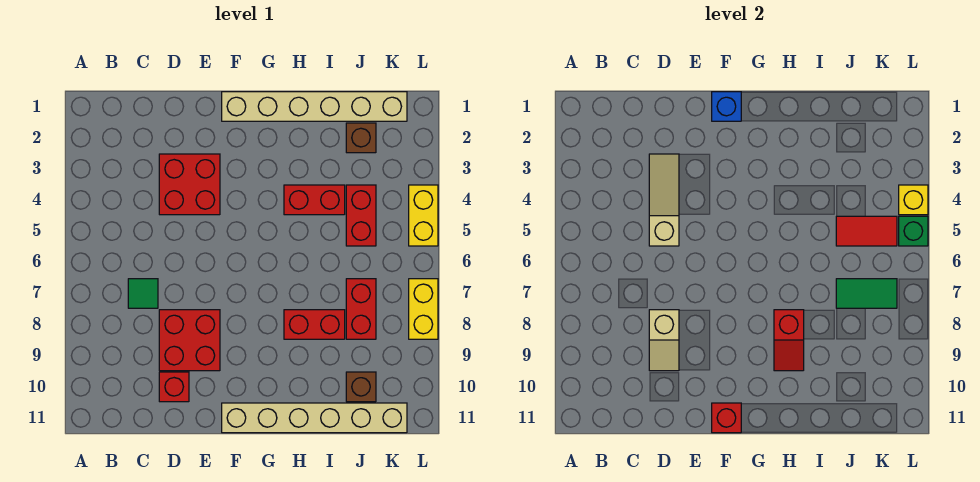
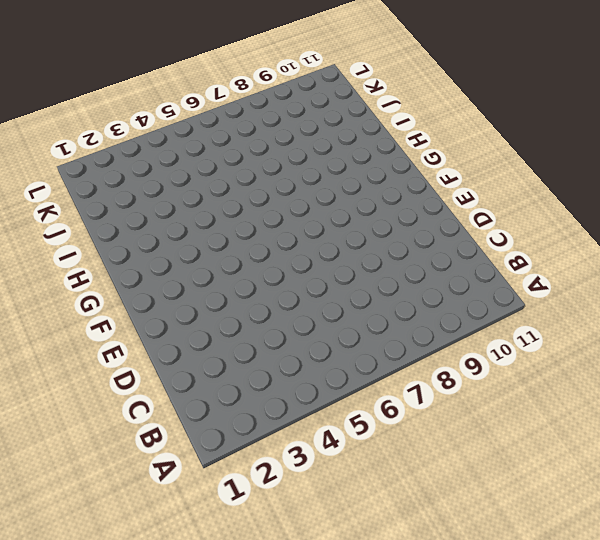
none -> green tile C7 level 1
none -> red brick D3:E4 level 1
none -> red brick D8:E9 level 1

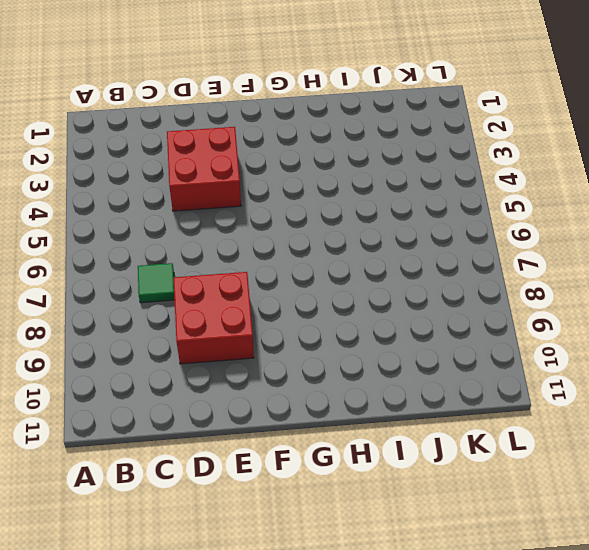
none -> red brick D10 level 1
none -> tan brick F1:K1 level 1
none -> tan brick F11:K11 level 1

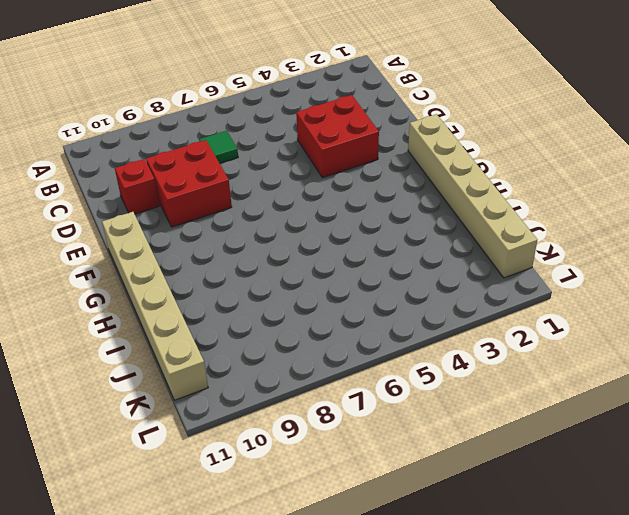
none -> red brick H4:I4 level 1
none -> red brick H8:I8 level 1
none -> brown brick J2 level 1

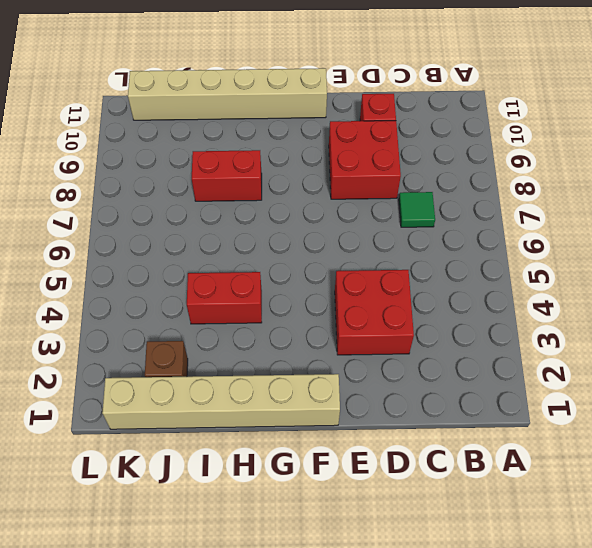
none -> red brick J4:J5 level 1
none -> red brick J7:J8 level 1
none -> brown brick J10 level 1

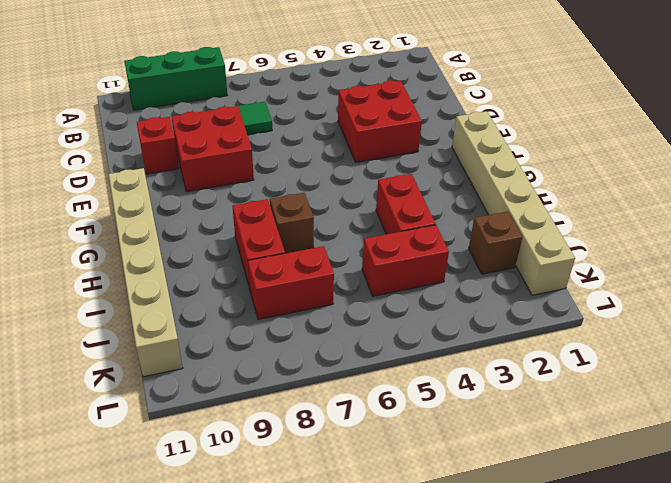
green brick A8:A10 level 1 -> none
brown brick H7 level 1 -> brown brick J10 level 1
none -> yellow brick L4:L5 level 1
none -> yellow brick L7:L8 level 1
none -> tan slope D3:D5 level 2 top 5

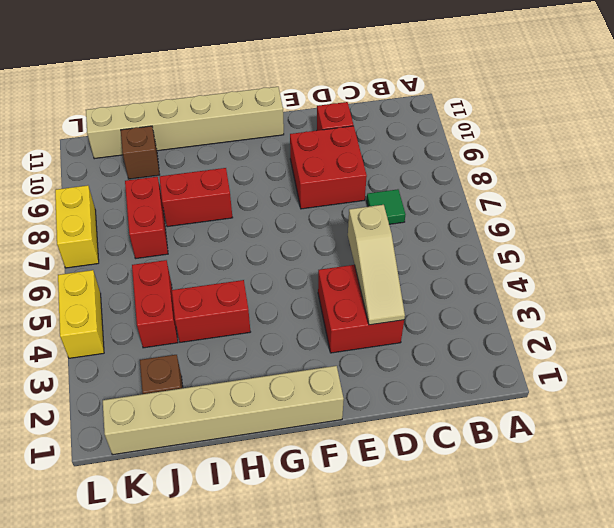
none -> tan slope D8:D9 level 2 top 8
none -> blue brick F1 level 2
none -> red brick F11 level 2

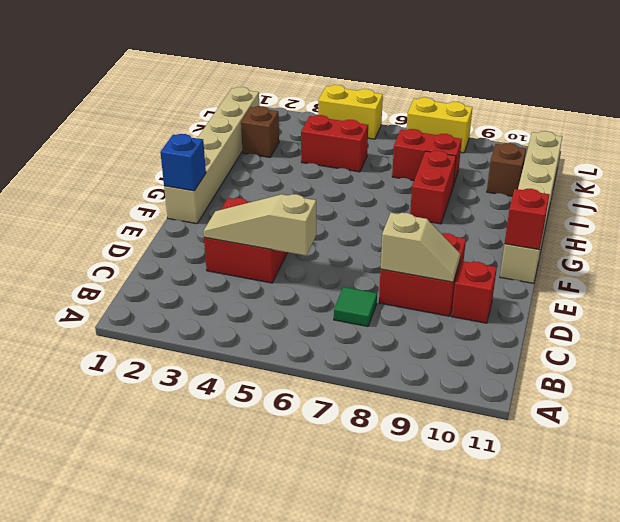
none -> red brick H4:I4 level 1
none -> red slope H8:H9 level 2 top 8
none -> red tile J5:K5 level 2

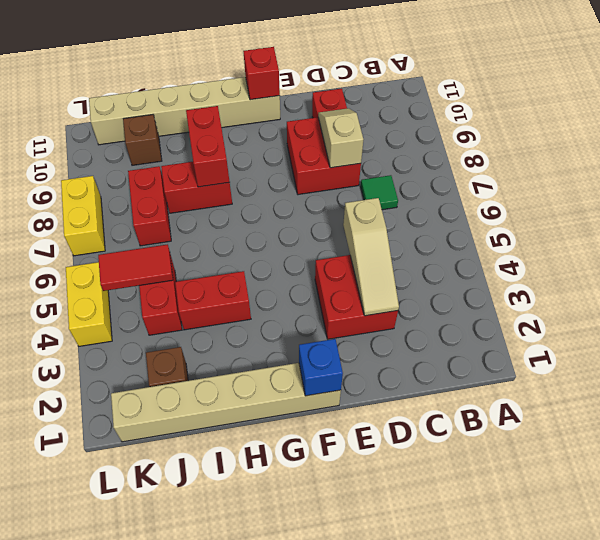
red brick H8:H9 level 2 -> red slope H8:H9 level 2 top 8
none -> green tile J7:K7 level 2
none -> yellow brick L4 level 2
none -> green brick L5 level 2

